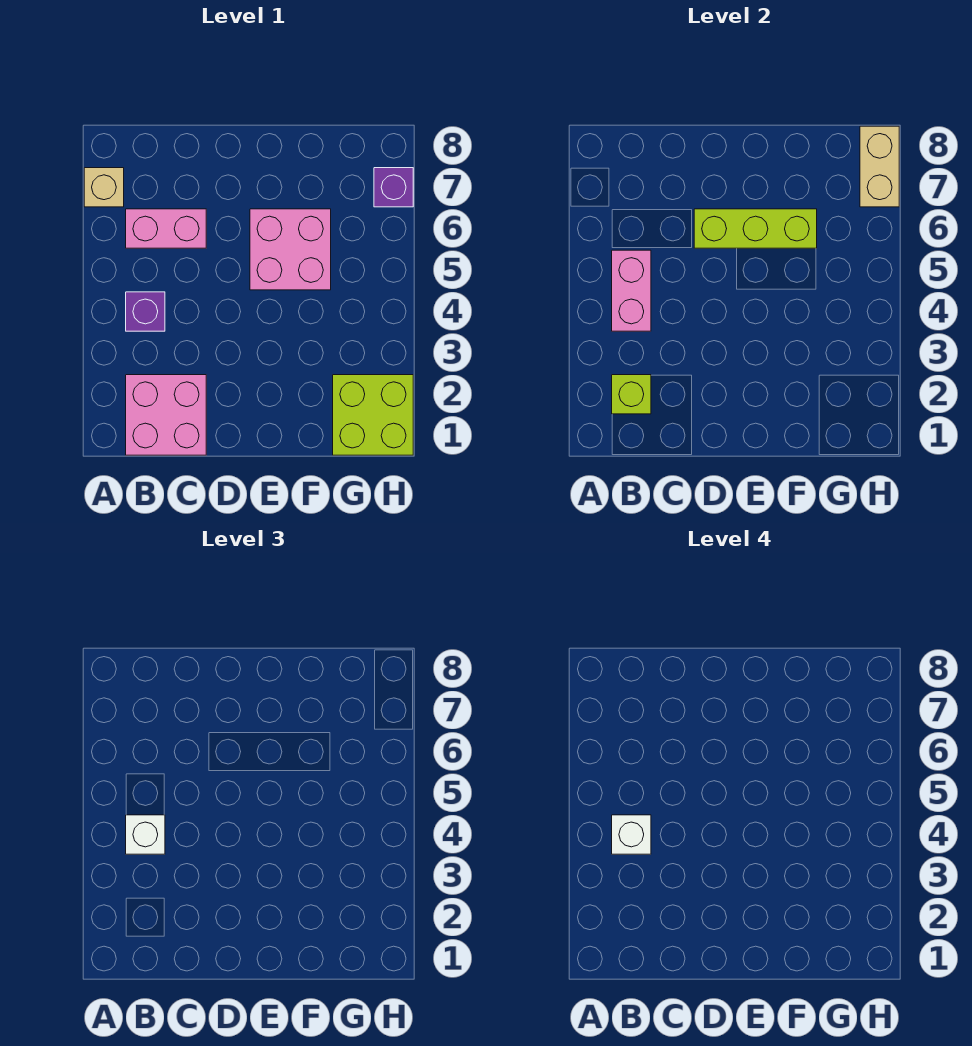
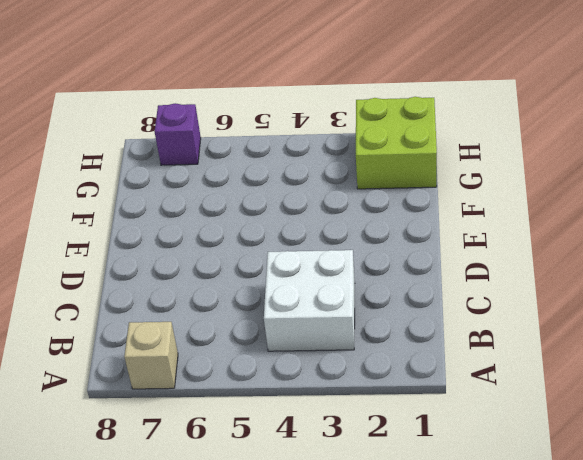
white brick B3:C4 level 1 -> purple brick B4 level 1
none -> pink brick B1:C2 level 1
none -> pink brick B6:C6 level 1
none -> pink brick E5:F6 level 1

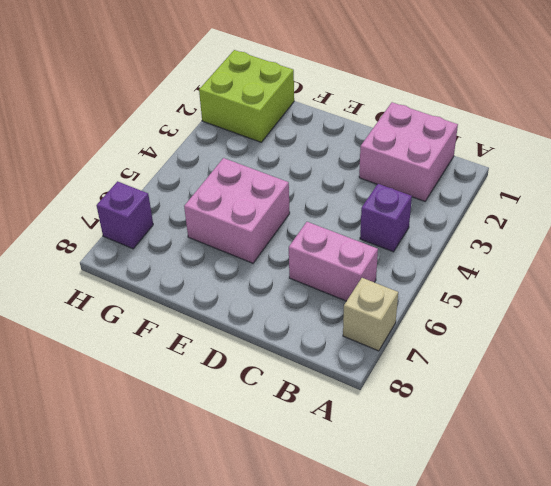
none -> lime brick B2 level 2
none -> pink brick B4:B5 level 2
none -> lime brick D6:F6 level 2

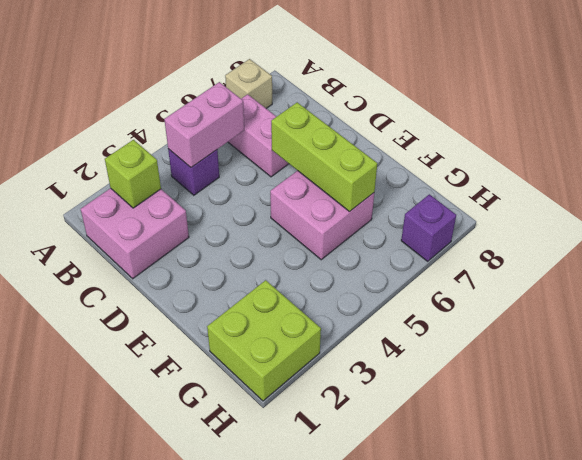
none -> tan brick H7:H8 level 2
none -> white brick B4 level 3
none -> white brick B4 level 4

